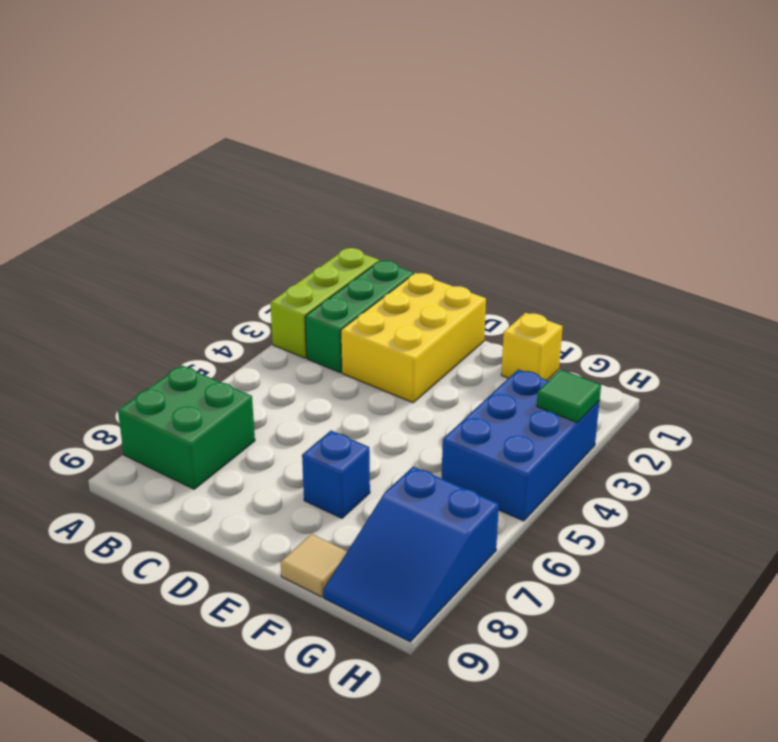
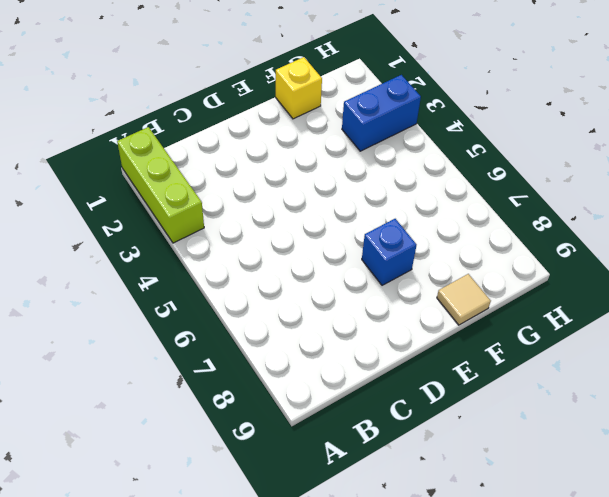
blue brick G3:H3 level 1 -> blue brick G3:H5 level 1
none -> green brick A7:B8 level 1
none -> green brick B1:B3 level 1

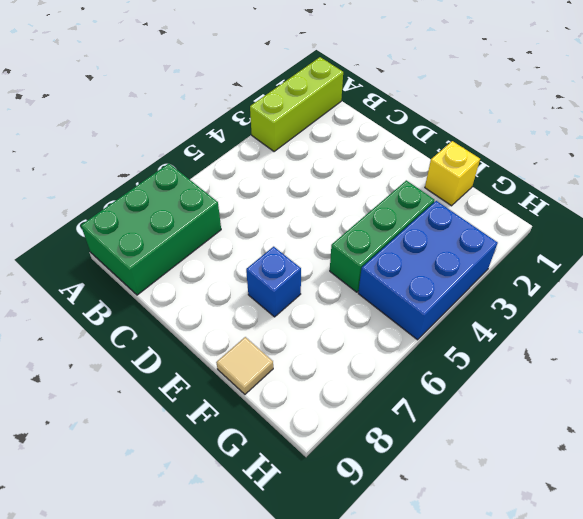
green brick A7:B9 level 1 -> green brick A7:B8 level 1
green brick F3:F5 level 1 -> green brick B1:B3 level 1
none -> yellow brick C1:D3 level 1
none -> blue slope G7:H9 level 1 top 7

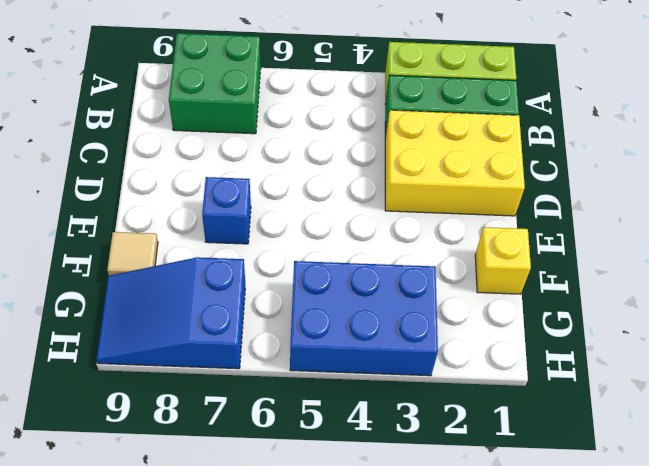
none -> green tile H3 level 2

